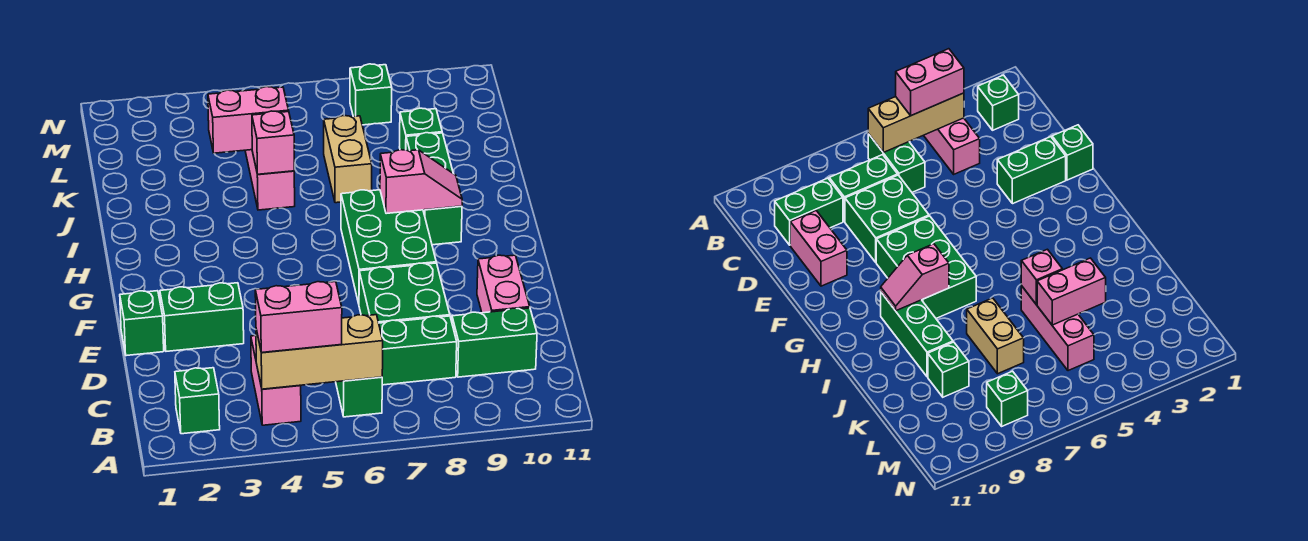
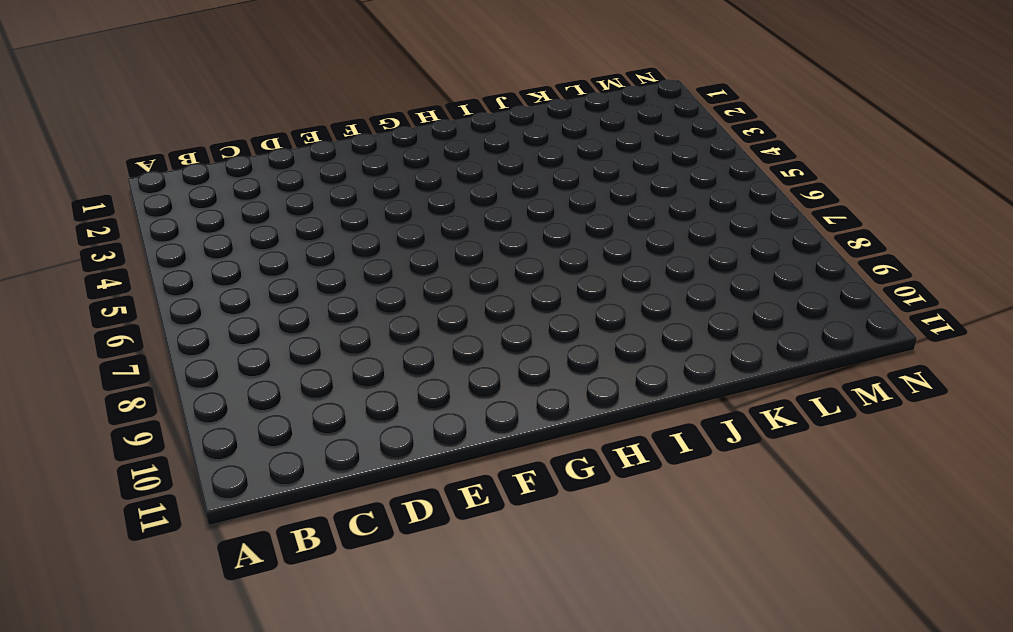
none -> green brick B2 level 1
none -> pink brick B4:C4 level 1
none -> green brick B6:C6 level 1

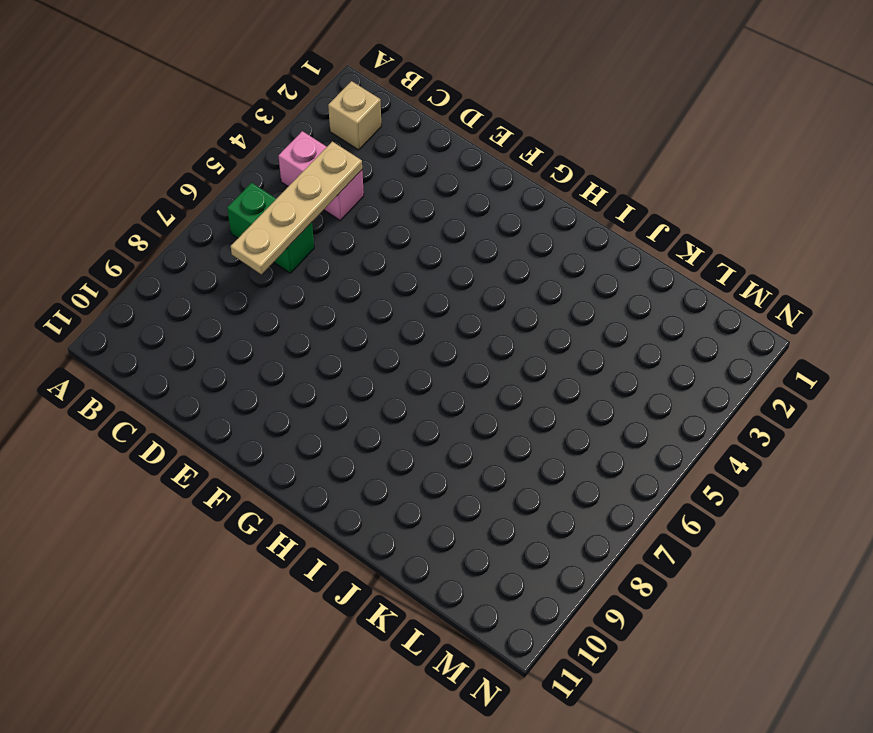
tan brick B2 level 1 -> green brick B2 level 1
tan plate C4:C7 level 2 -> none
none -> green brick C7:C8 level 1
none -> green brick C9:C10 level 1
none -> green brick D7:E8 level 1

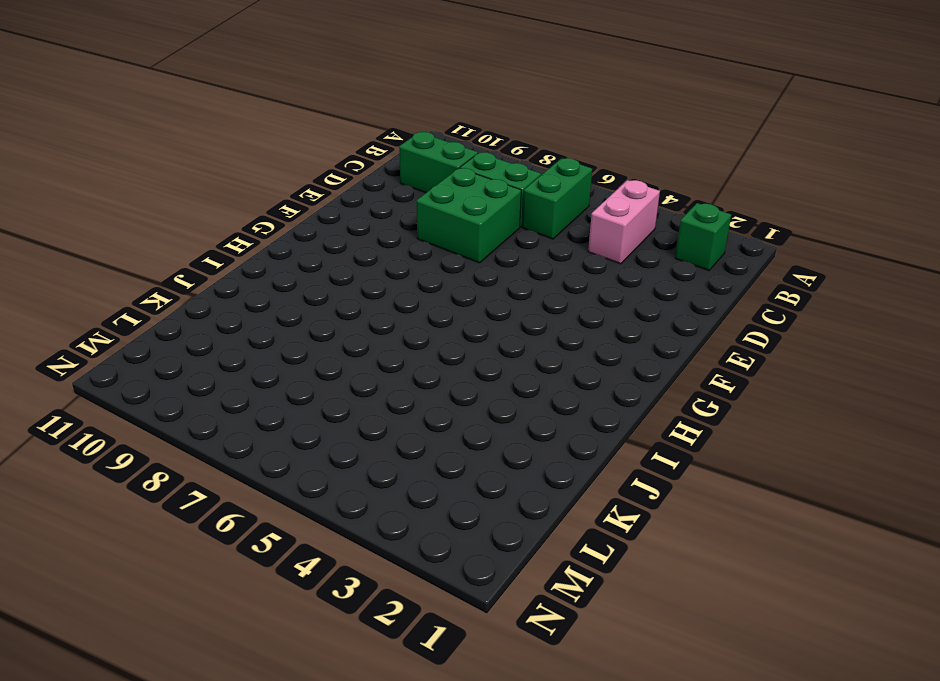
none -> pink brick D10:E10 level 1
none -> green brick E1 level 1
none -> green brick E2:E3 level 1

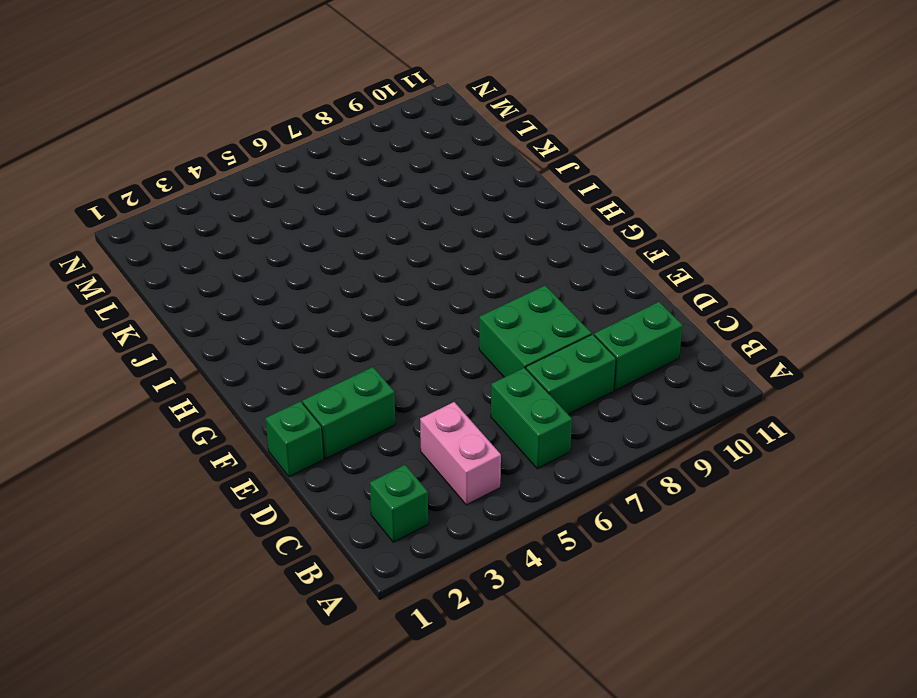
none -> pink brick D10:E10 level 1
none -> green brick F7:H8 level 1
none -> green brick H9:J9 level 1

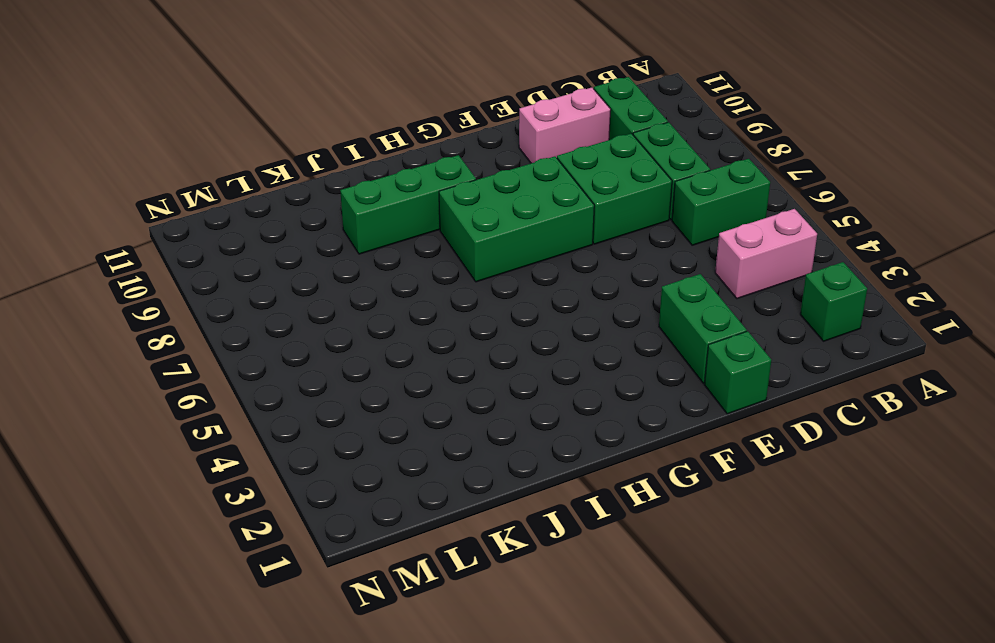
none -> pink brick J5:L5 level 1
none -> tan brick J7:K7 level 1
none -> green brick K9 level 1

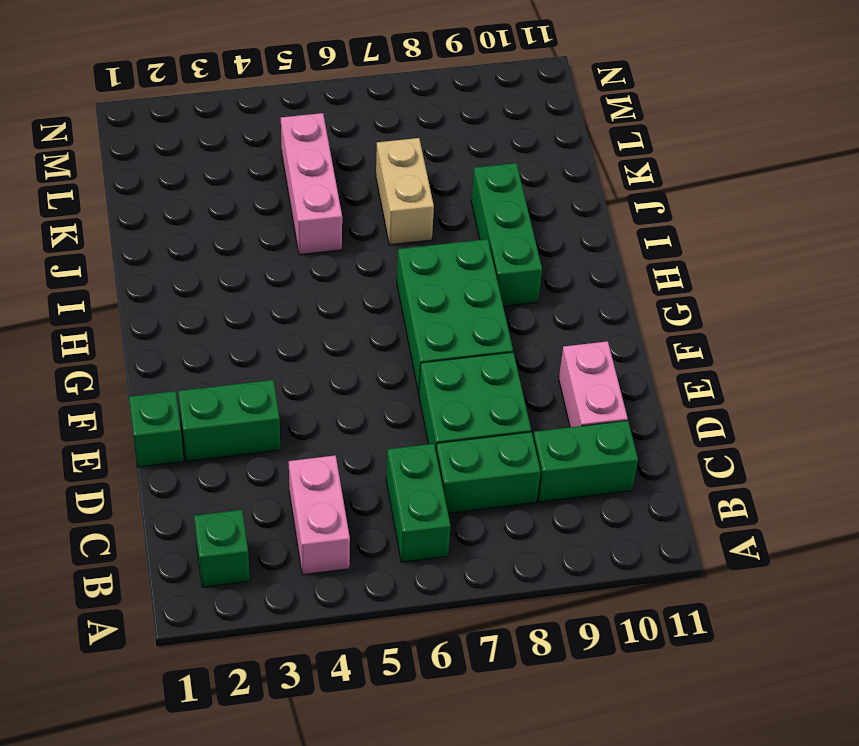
none -> green brick K9 level 1
none -> green brick M8 level 1
none -> tan brick B4:B6 level 2

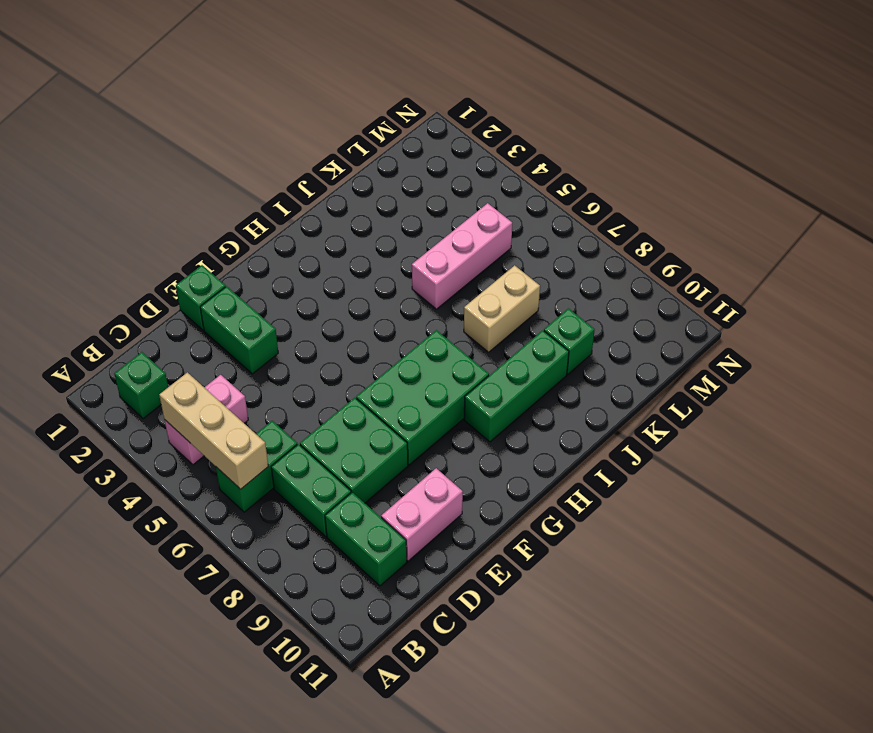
none -> green brick M8 level 1
none -> pink slope H8:H9 level 2 top 8
none -> pink brick J5 level 2

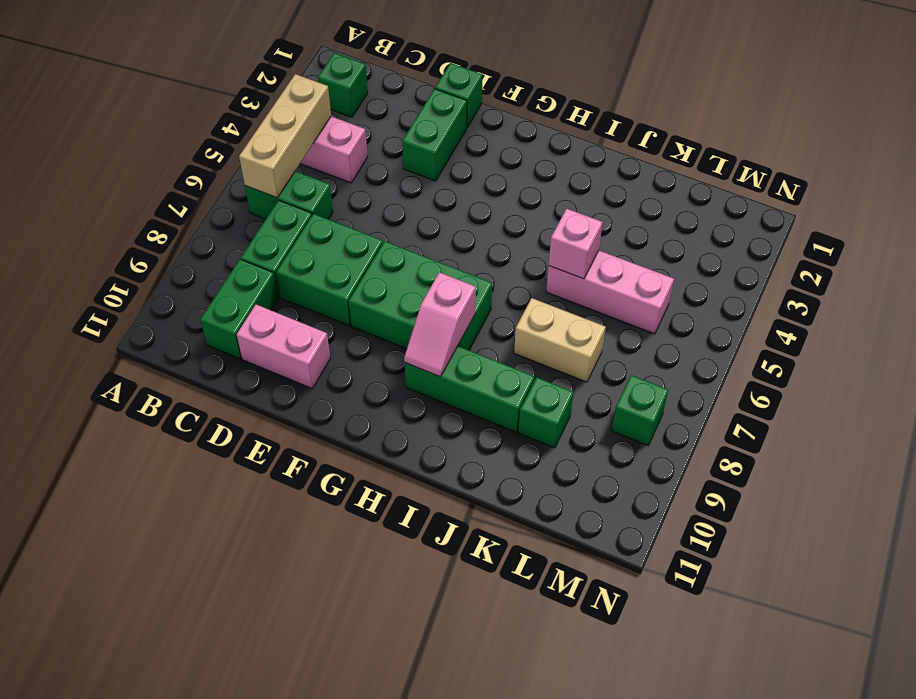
none -> pink brick K4:K5 level 2
none -> pink brick B4:B5 level 3

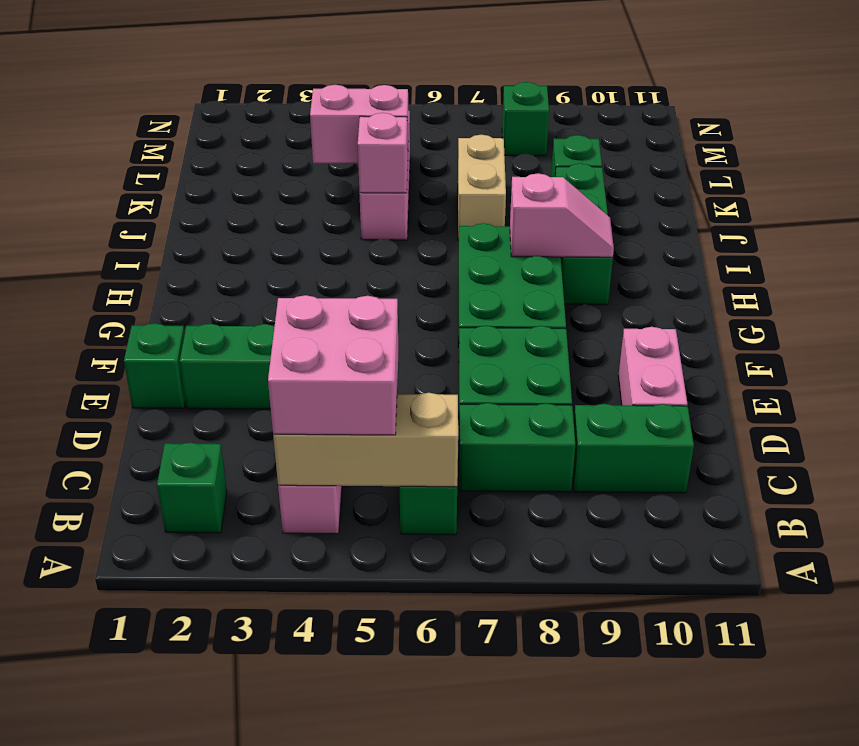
pink brick B4:C5 level 3 -> pink brick B4:B5 level 3

